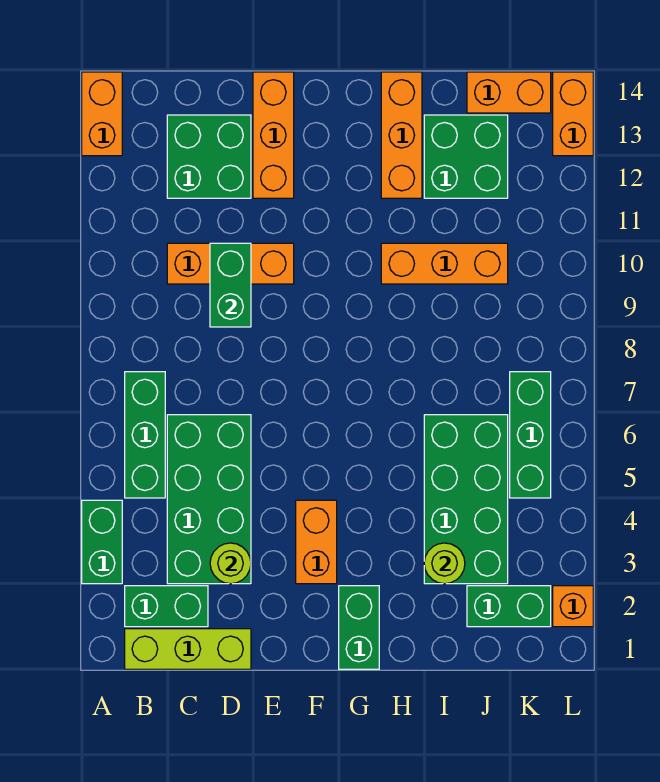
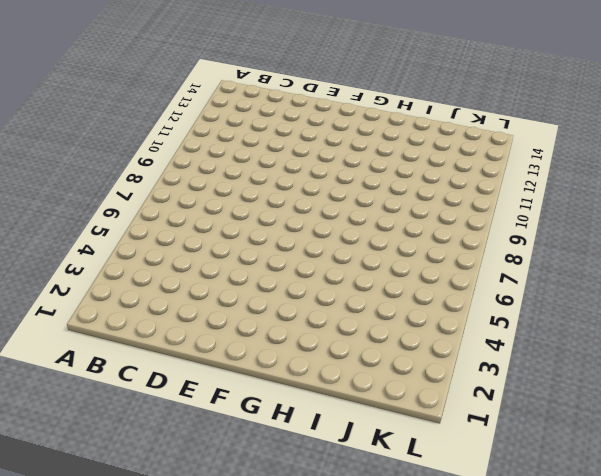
none -> green brick A3:A4 level 1
none -> orange brick A13:A14 level 1
none -> lime brick B1:D1 level 1

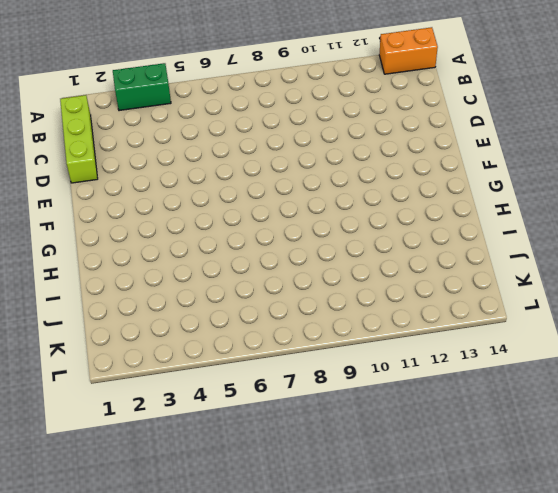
none -> green brick B2:C2 level 1
none -> green brick B5:B7 level 1
none -> green brick C3:D6 level 1

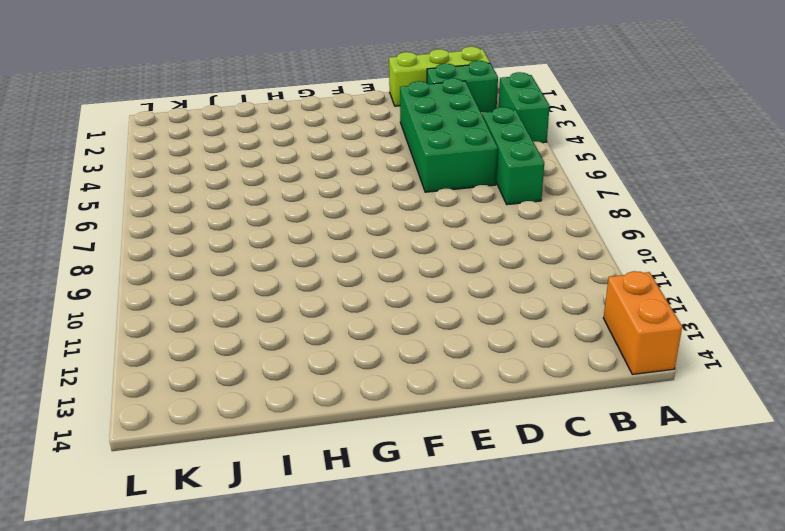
none -> orange brick C10:E10 level 1
none -> green brick C12:D13 level 1
none -> orange brick E12:E14 level 1

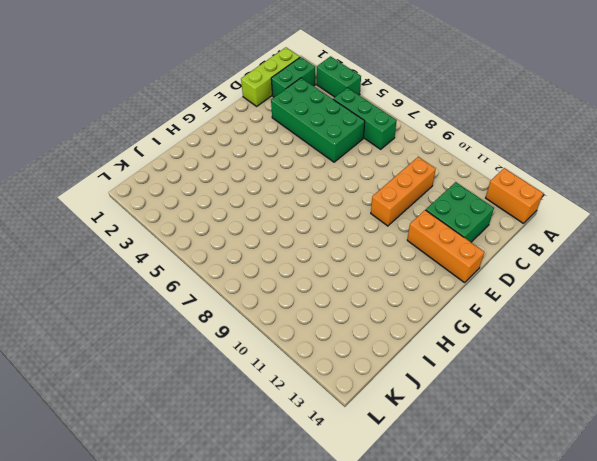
none -> orange brick F3:F4 level 1
none -> green brick G1:G2 level 1
none -> orange brick H10:J10 level 1

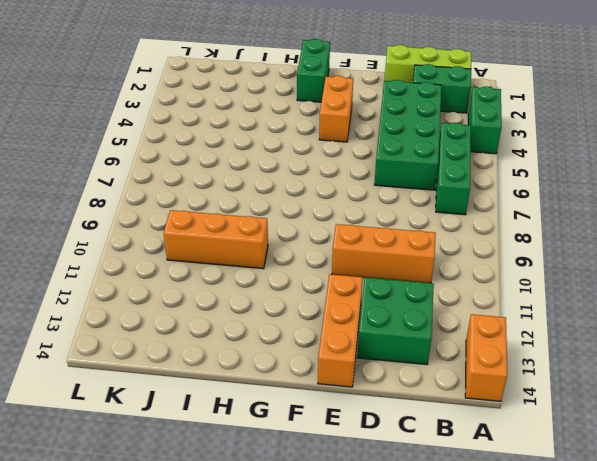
none -> orange brick H12:H14 level 1
none -> green brick I3:J6 level 1
none -> green brick I12:J13 level 1

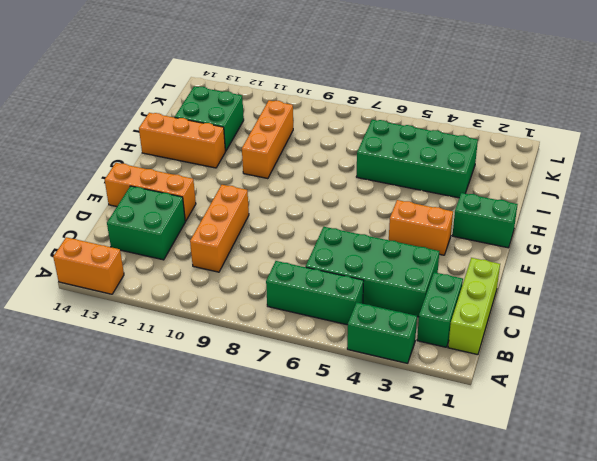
none -> green brick J2:K2 level 1
none -> orange brick J14:K14 level 1
none -> green brick K5:K7 level 1

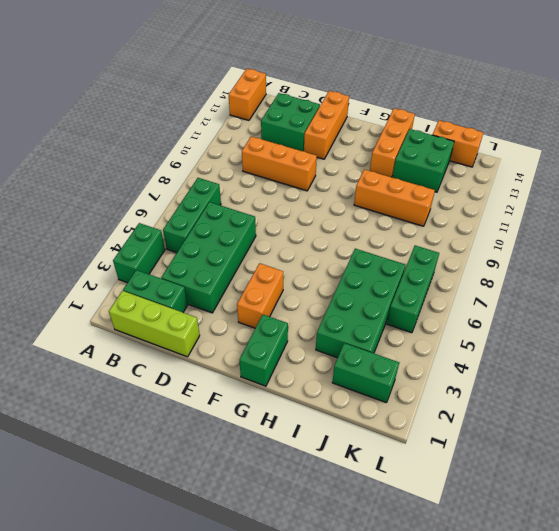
none -> orange brick L2 level 1
none -> orange brick L13:L14 level 1
none -> lime round brick D3 level 2

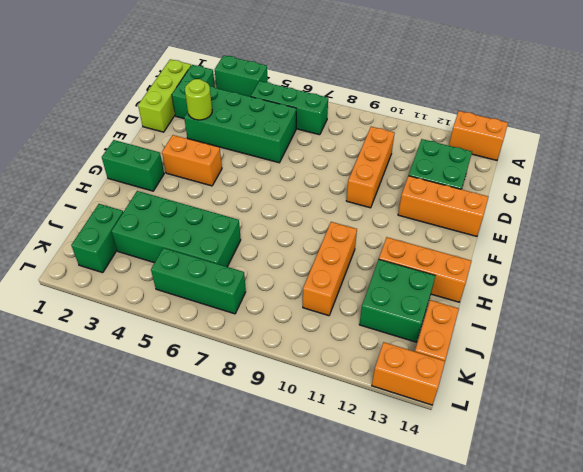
none -> orange brick L2 level 1
none -> green brick D9:D10 level 2
none -> lime round brick I3 level 2

